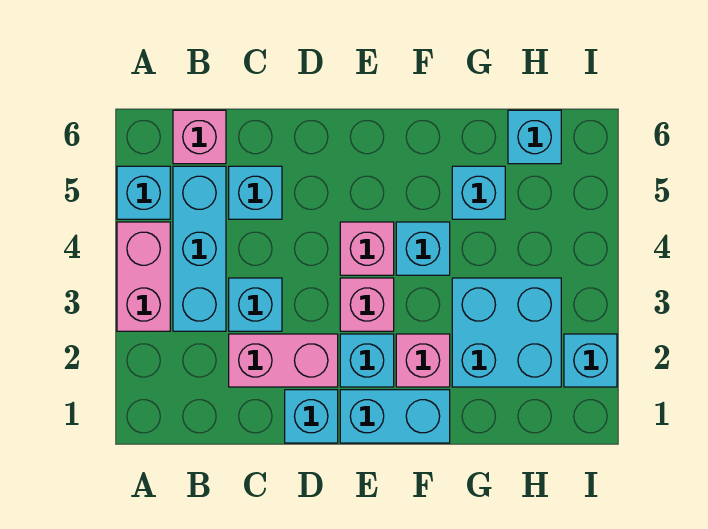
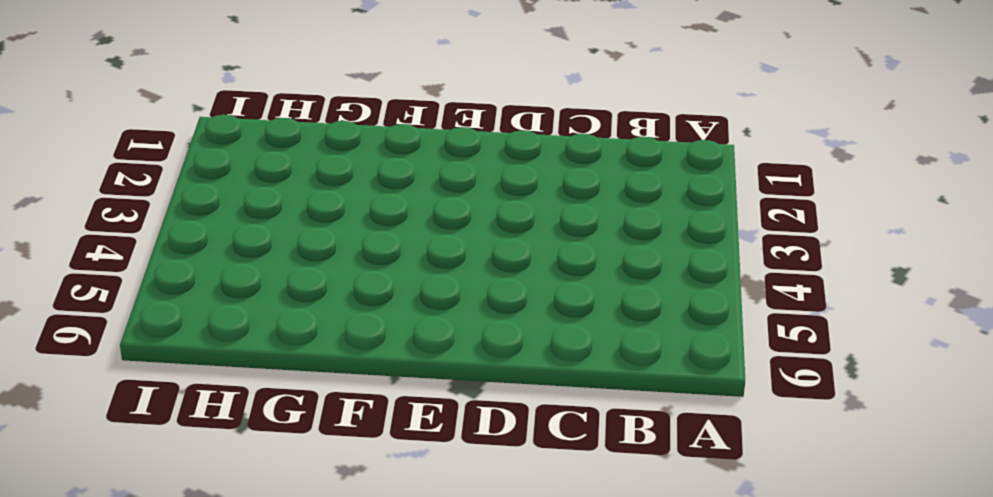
none -> pink brick A3:A4 level 1
none -> cyan brick A5 level 1
none -> cyan brick B3:B5 level 1

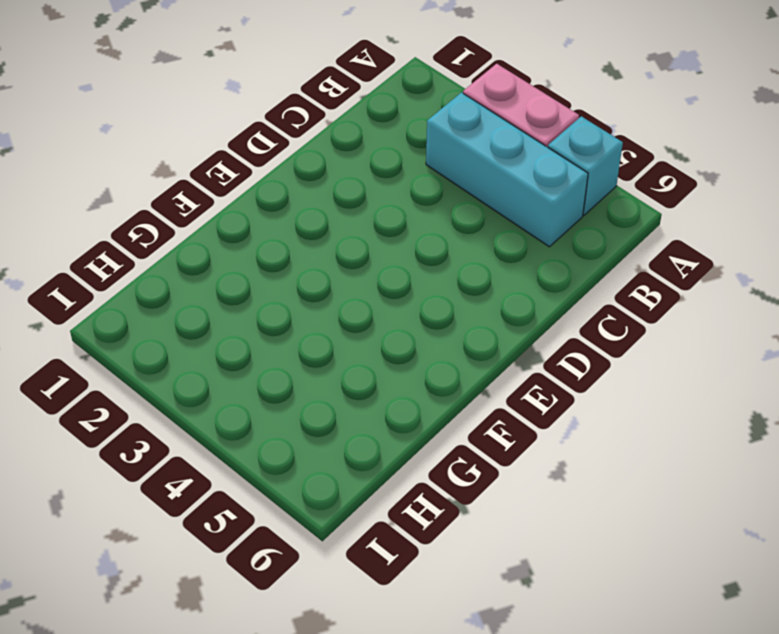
none -> pink brick B6 level 1
none -> pink brick C2:D2 level 1
none -> cyan brick C3 level 1

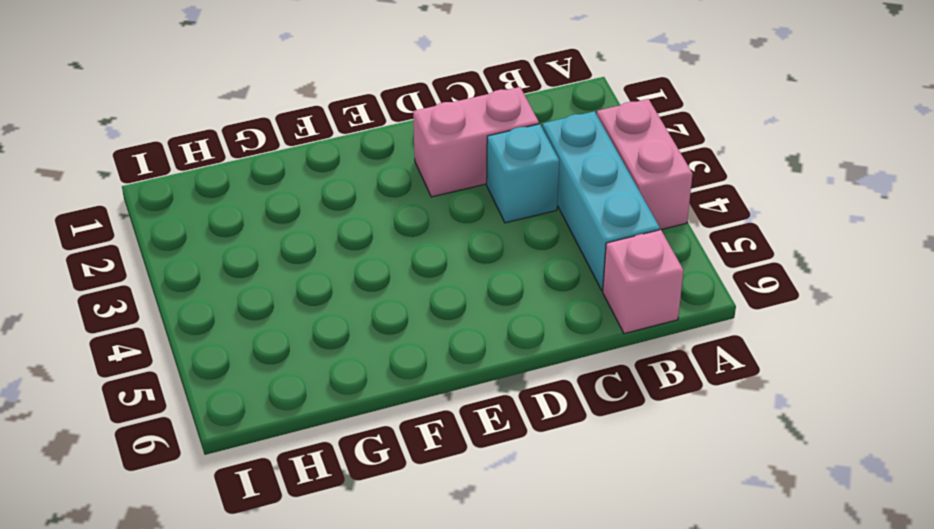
none -> cyan brick A5 level 1
none -> cyan brick C5 level 1
none -> cyan brick D1 level 1

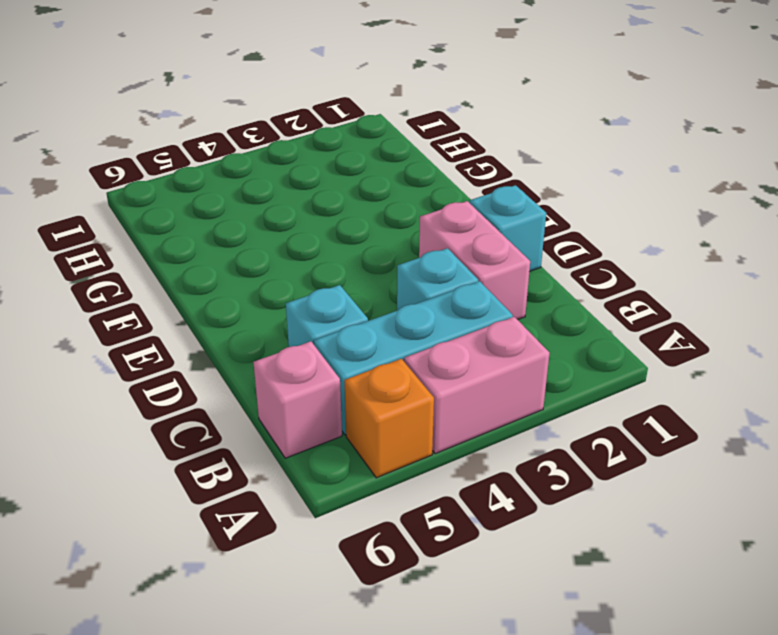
orange brick A5 level 1 -> cyan brick A5 level 1
none -> cyan brick E1:F1 level 1
none -> cyan brick E2 level 1
none -> pink brick E3 level 1

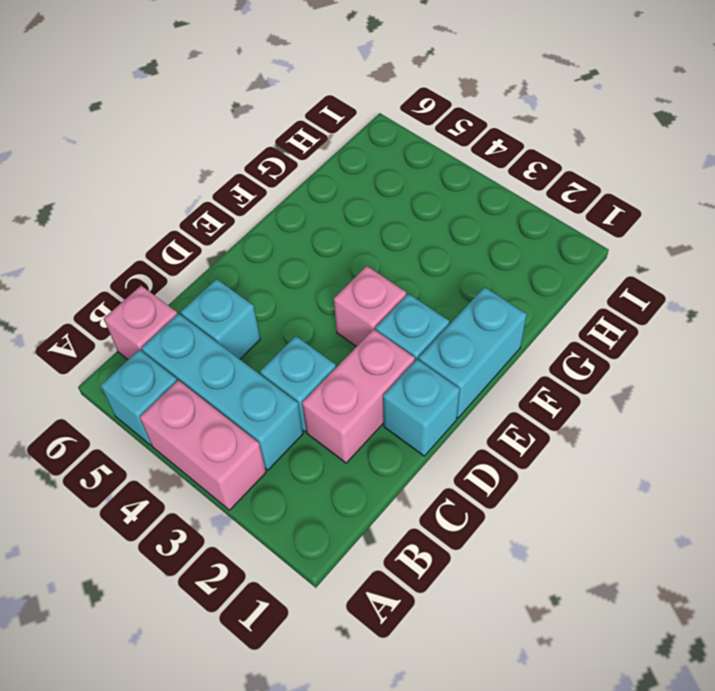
none -> pink brick E4 level 1
none -> pink brick F2 level 1
none -> cyan brick F4 level 1

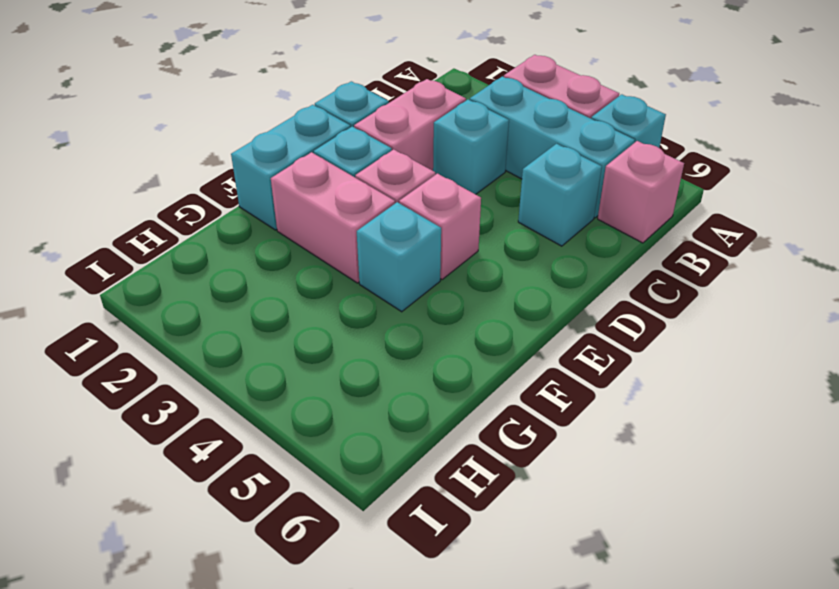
pink brick F2:F3 level 1 -> pink brick F2 level 1
none -> cyan brick G2:H3 level 1
none -> cyan brick G5 level 1
none -> cyan brick H6 level 1

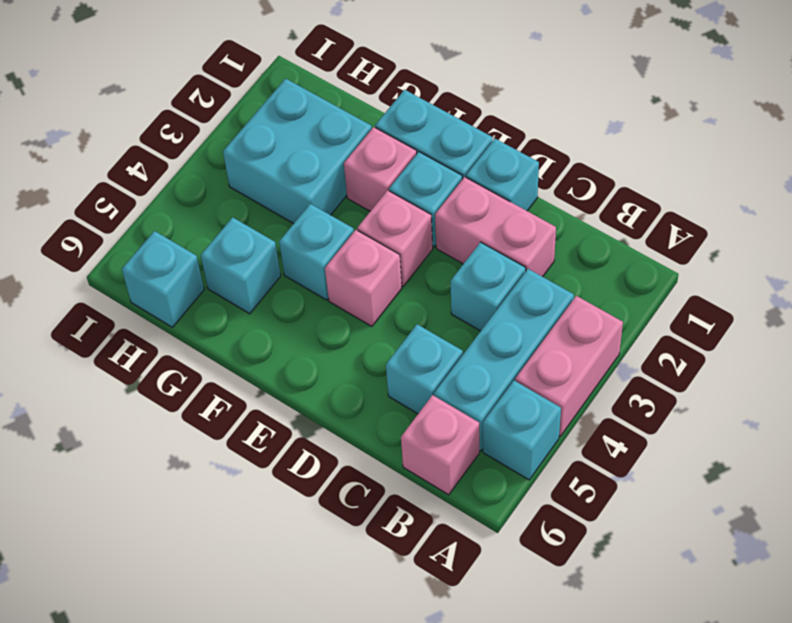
none -> cyan brick I2 level 1

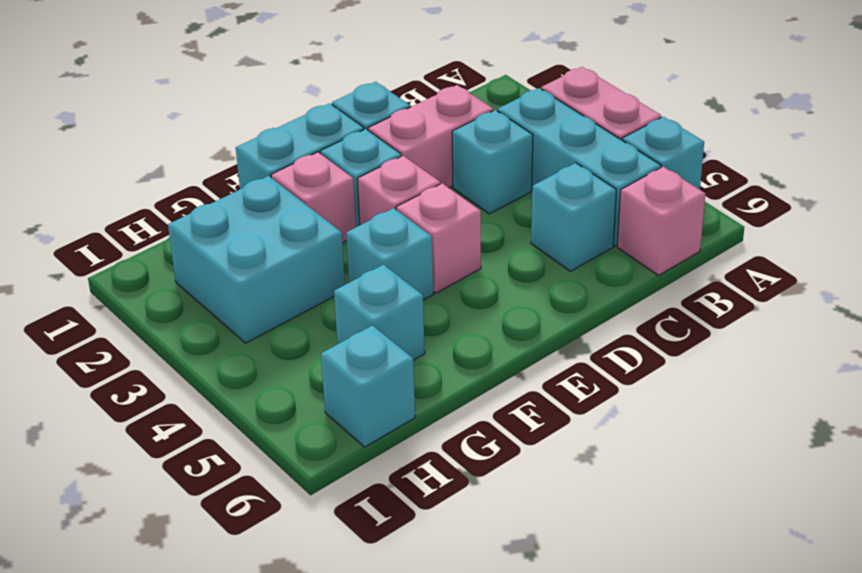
none -> cyan brick I2 level 1

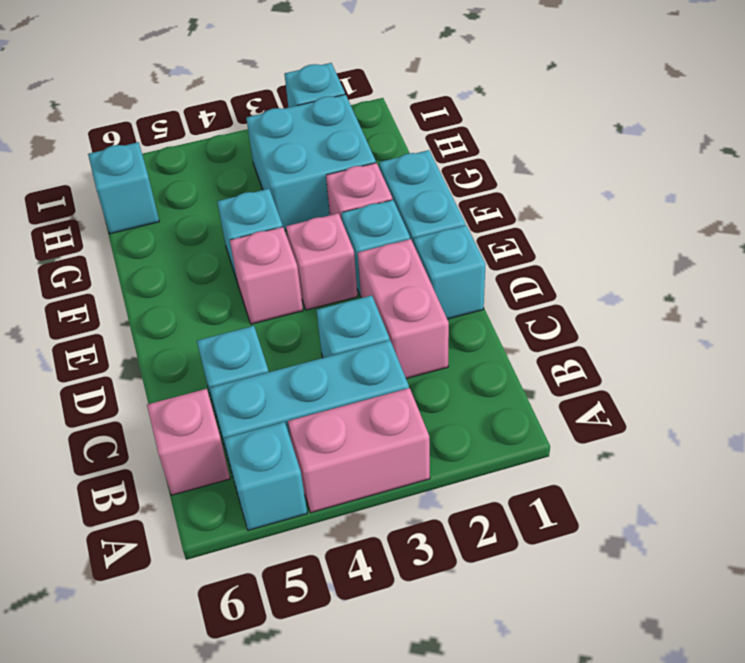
none -> cyan brick G5 level 1

